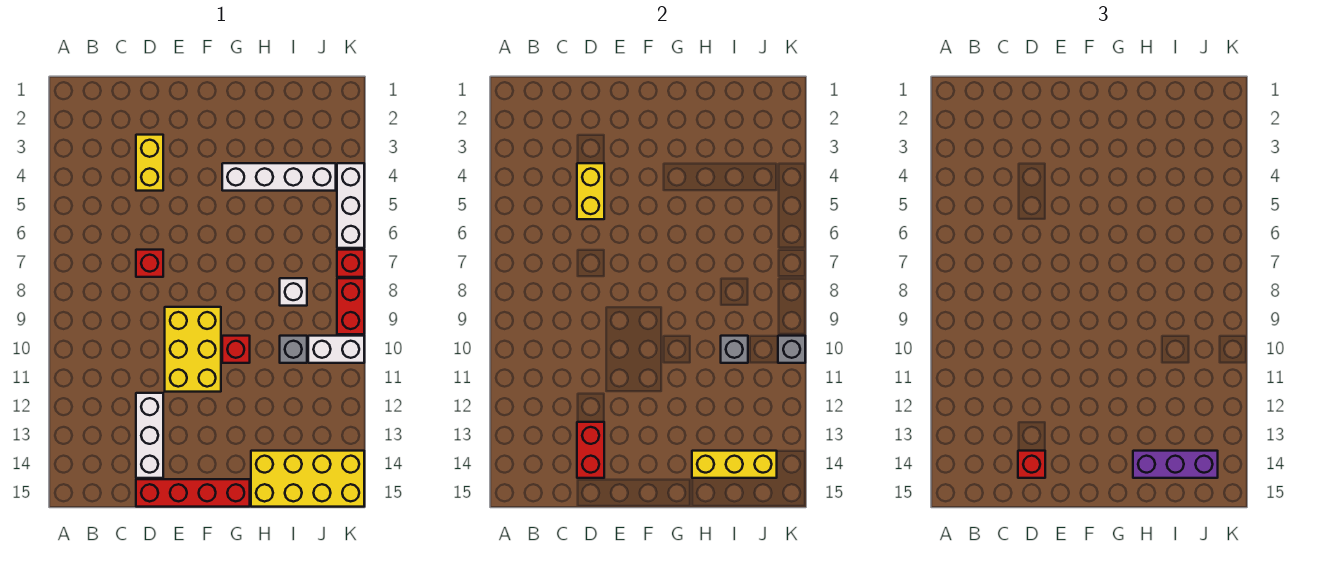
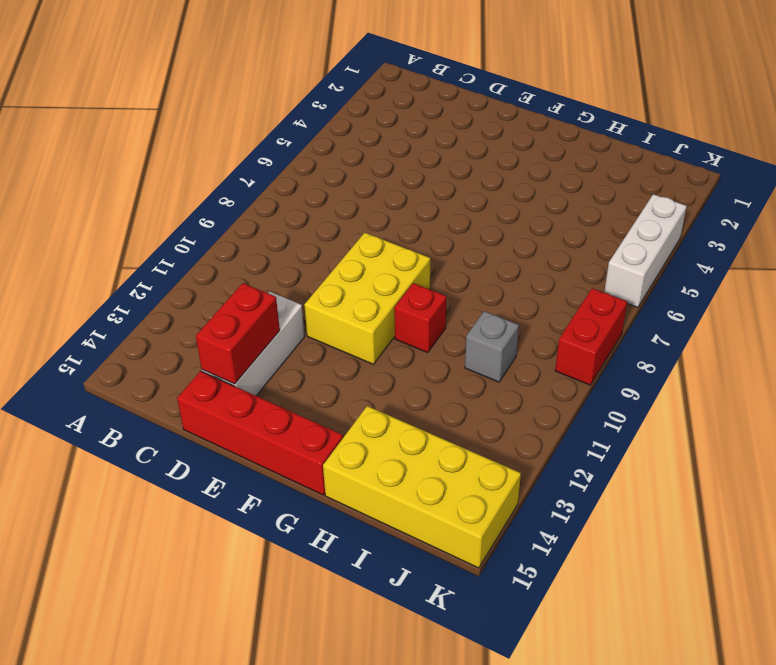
none -> yellow brick D3:D4 level 1
none -> red brick D7 level 1
none -> white brick G4:J4 level 1

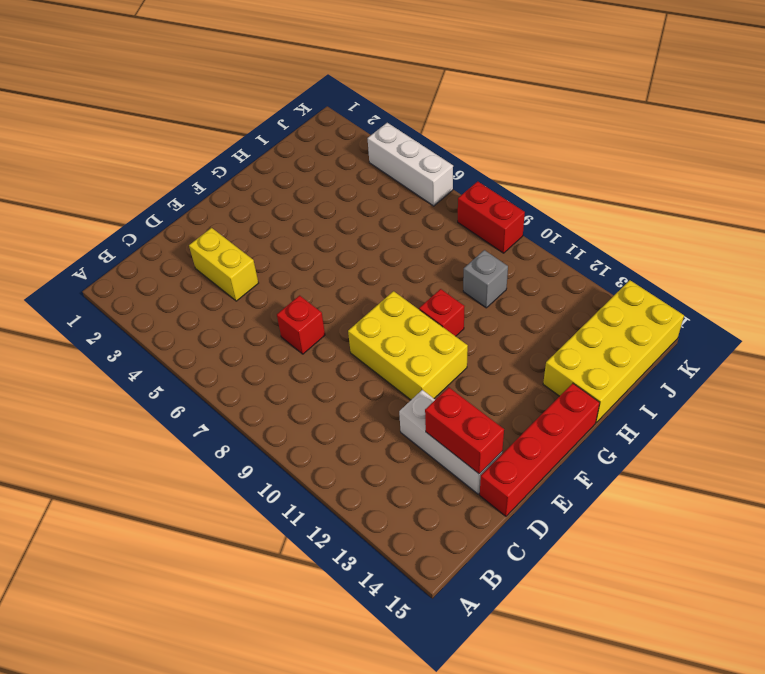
none -> white brick G4:J4 level 1
none -> white brick I8 level 1
none -> white brick J10:K10 level 1

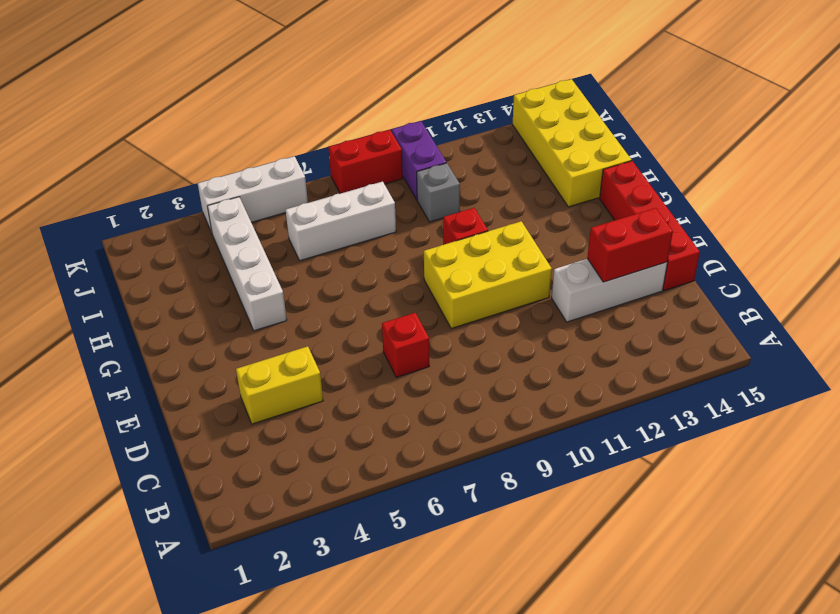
white brick I6:I8 level 1 -> white brick I8 level 1
purple brick J10:K10 level 1 -> white brick J10:K10 level 1
none -> red brick K7 level 1
none -> yellow brick D4:D5 level 2
none -> yellow brick H14:J14 level 2

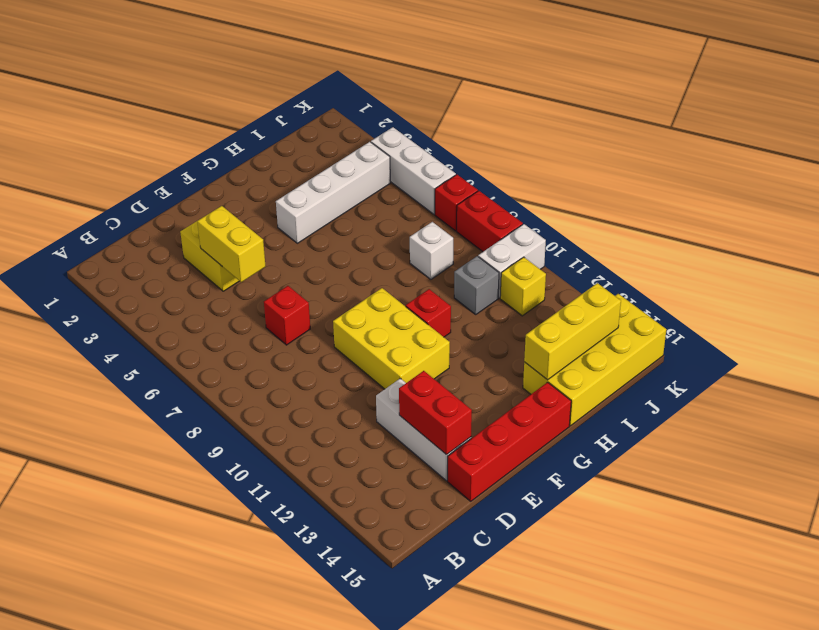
yellow brick J11 level 1 -> none
none -> grey brick I10 level 2
none -> grey brick K10 level 2
none -> red brick D14 level 3

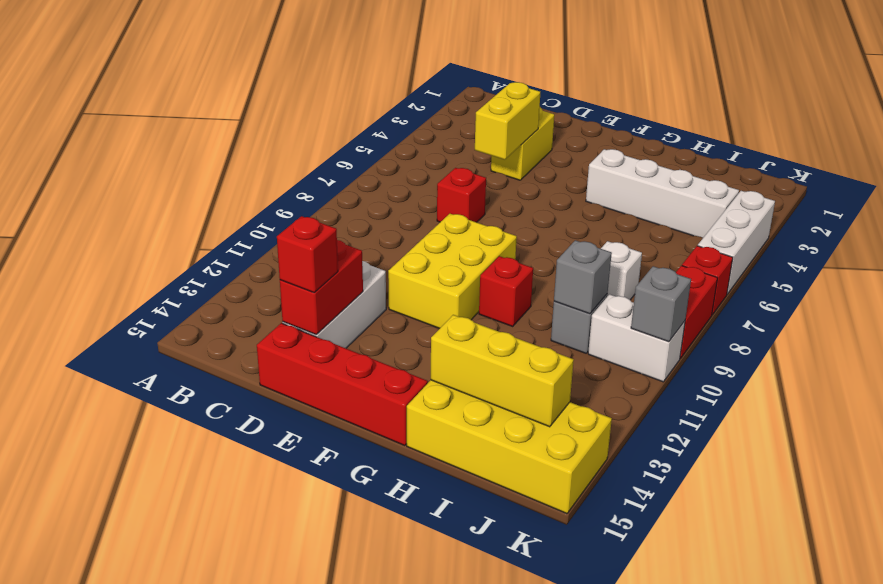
none -> purple brick H14:J14 level 3

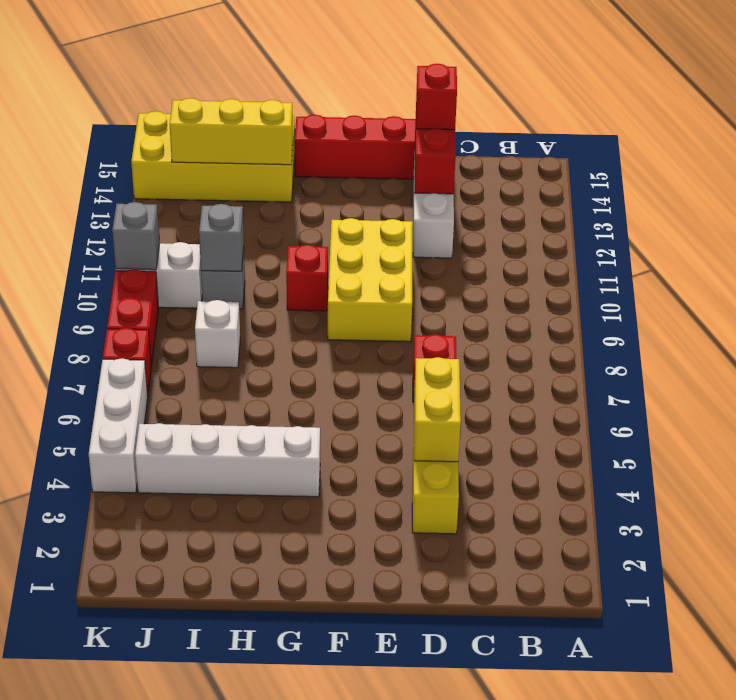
none -> purple brick H14:J14 level 3

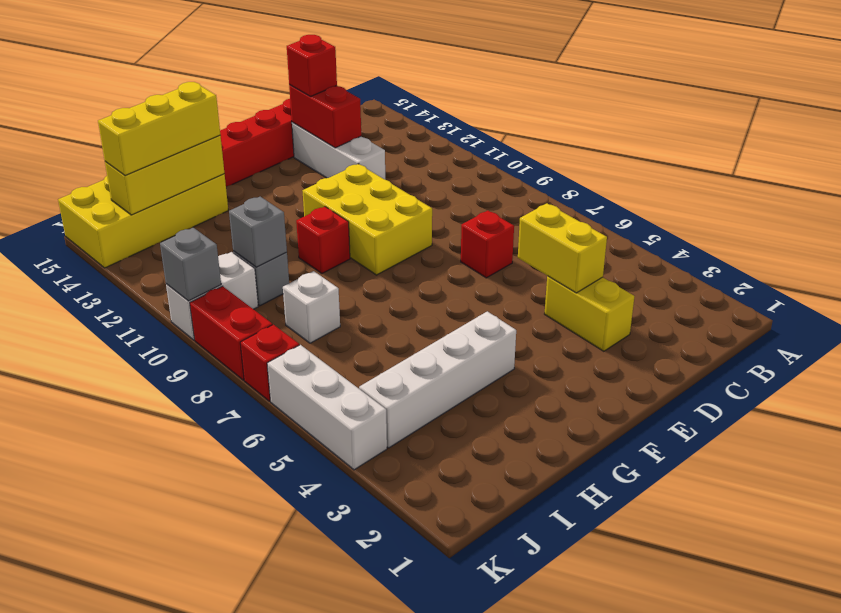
yellow brick H14:J14 level 3 -> purple brick H14:J14 level 3

